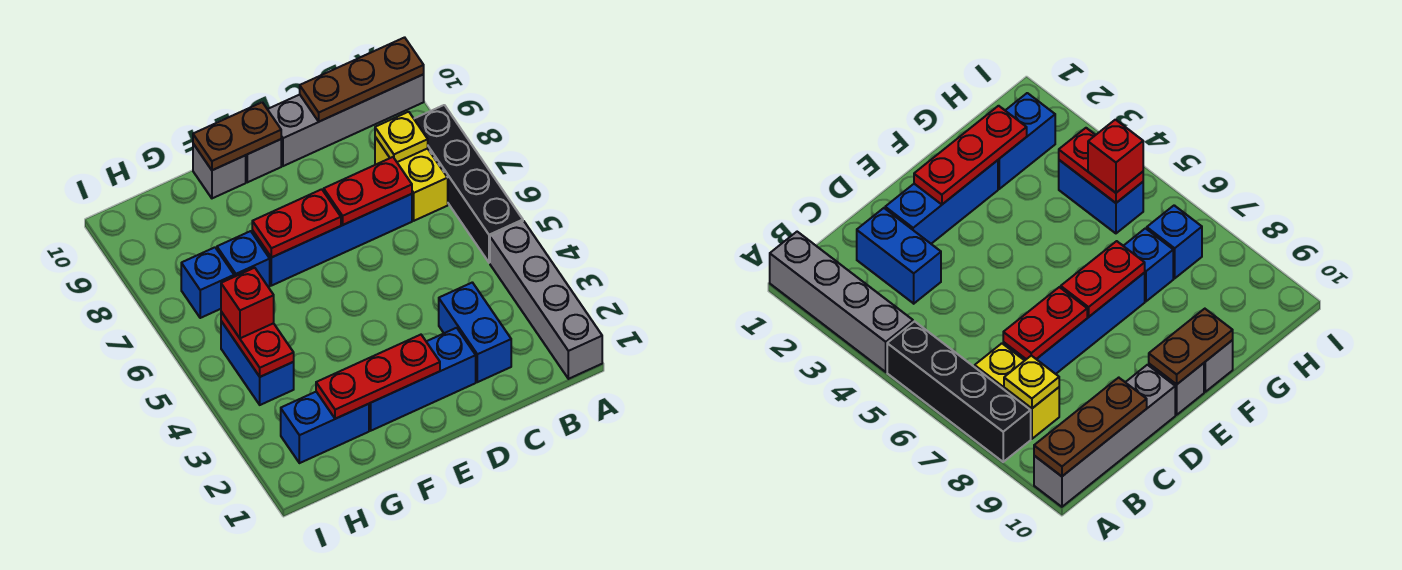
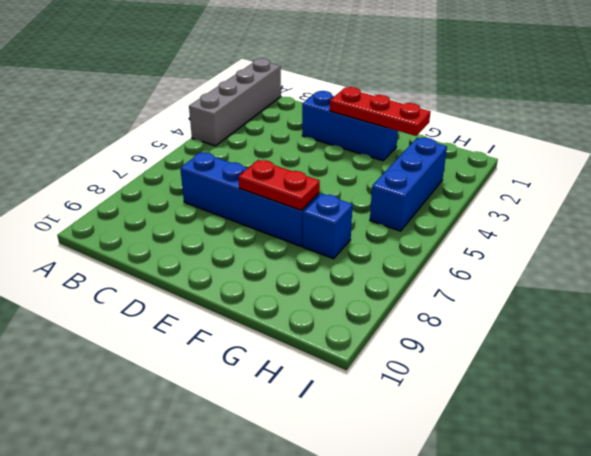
blue brick H3:H5 level 1 -> blue brick H4:H5 level 1
none -> black brick A5:A8 level 1
none -> grey brick A10:D10 level 1
none -> yellow brick B7:B8 level 1

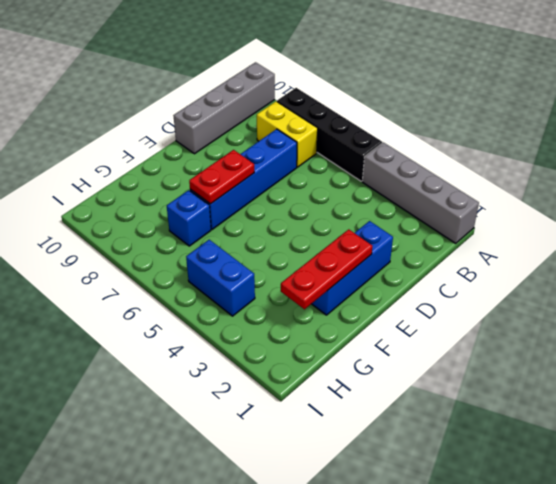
none -> blue brick C2:C3 level 1
none -> grey brick E10 level 1
none -> grey brick F10 level 1

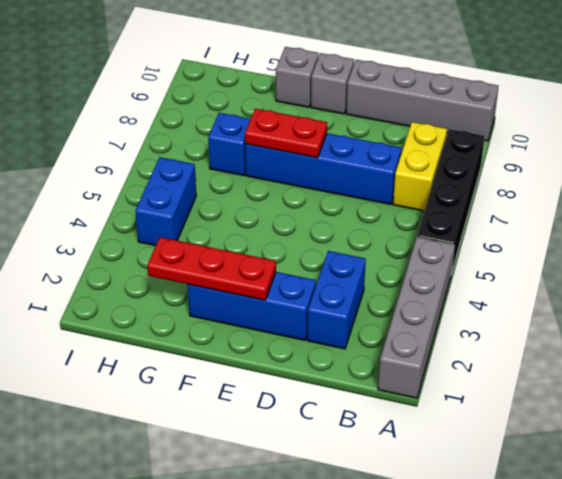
none -> blue brick G2:H2 level 1
none -> blue brick H7 level 1
none -> brown plate A10:C10 level 2

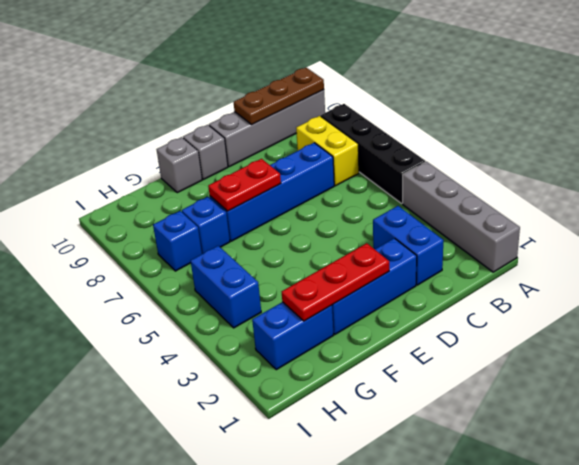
none -> yellow plate B8 level 2
none -> red plate C7:D7 level 2
none -> brown plate E10:F10 level 2

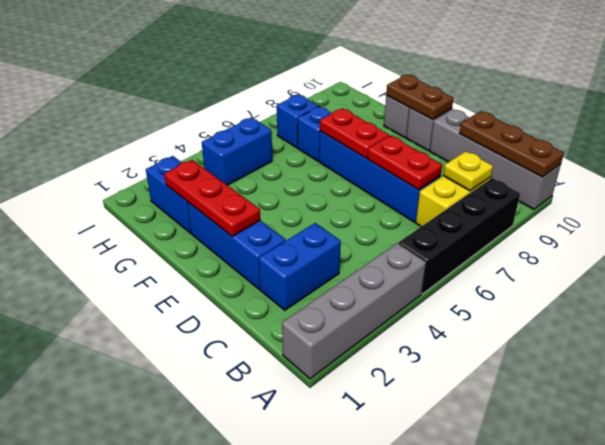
none -> red plate H4:H5 level 2
none -> red brick H5 level 3

